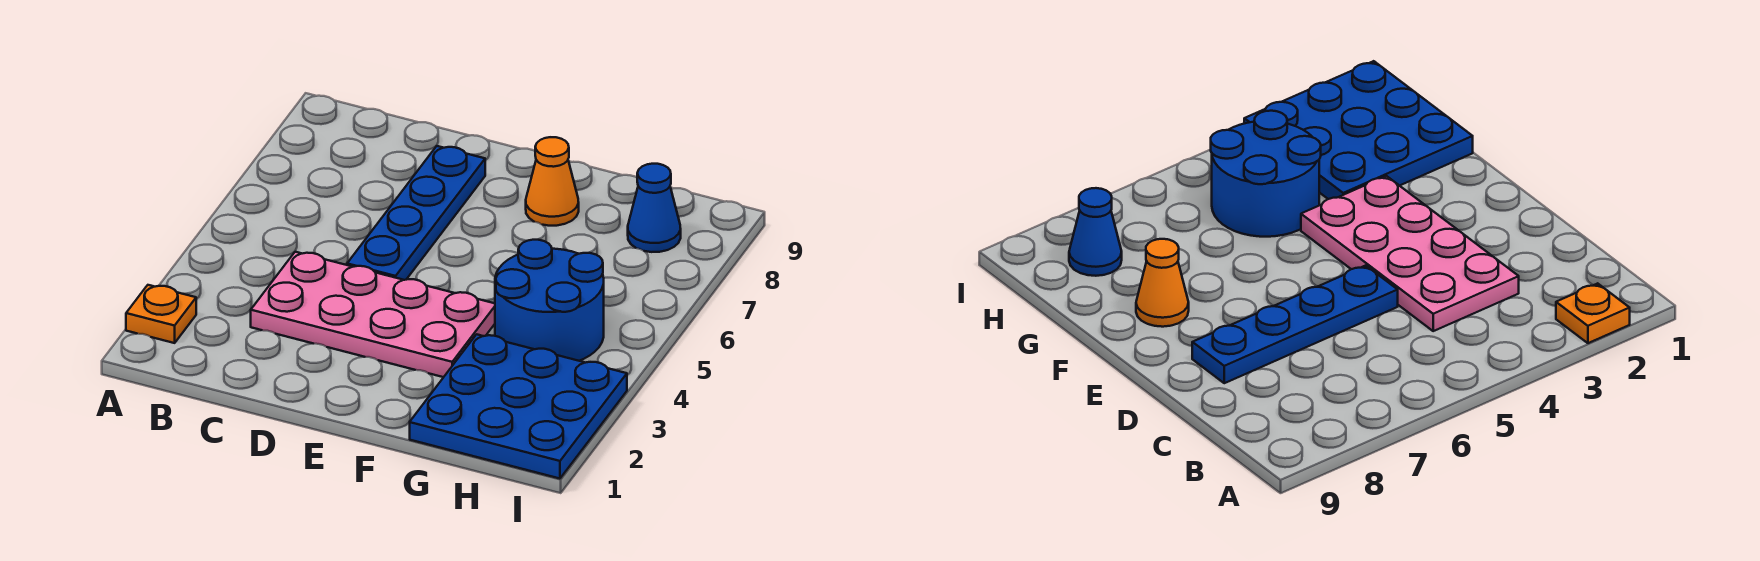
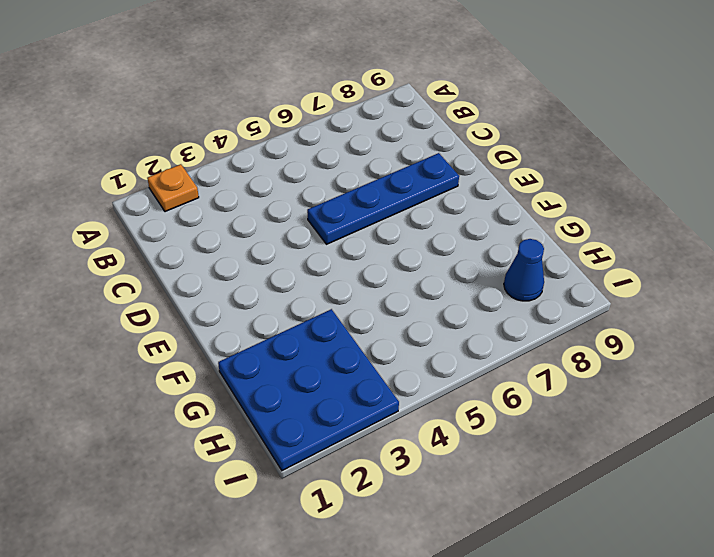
none -> pink plate C3:F4 level 1
none -> orange cone F8 level 1

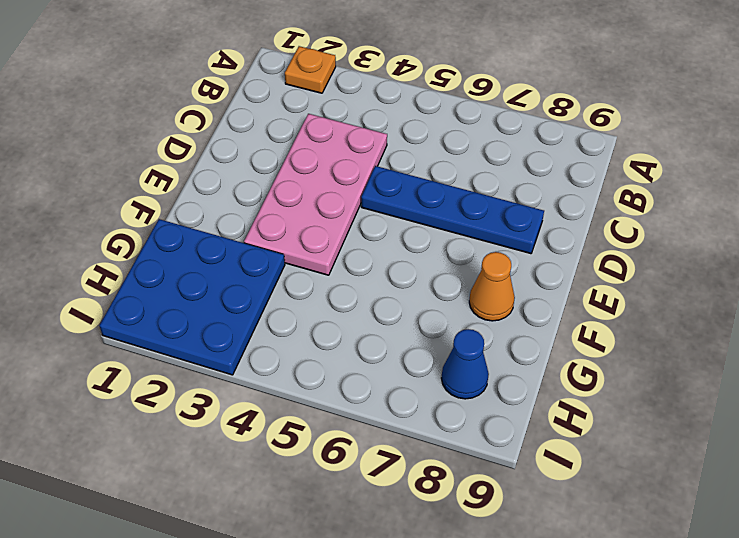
none -> blue round brick G4:H5 level 1

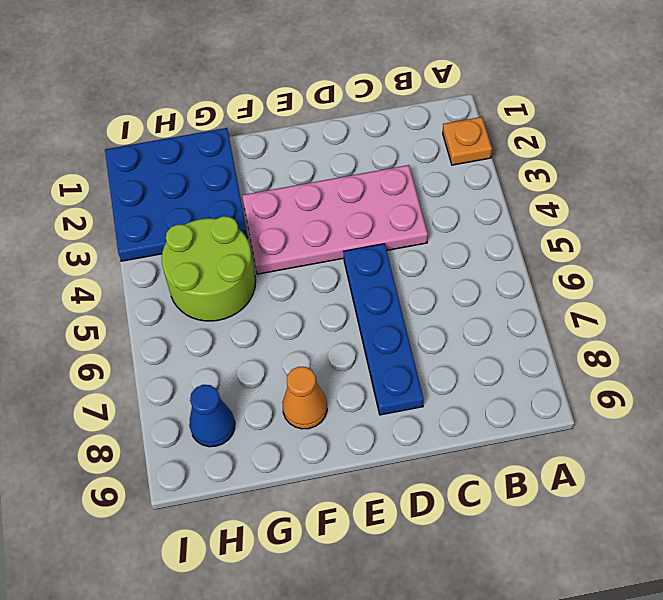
lime round brick G4:H5 level 1 -> blue round brick G4:H5 level 1

